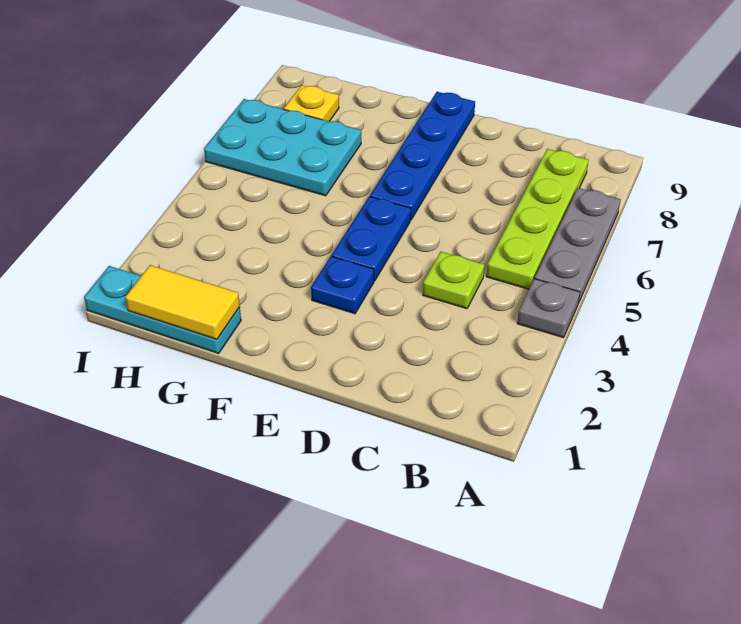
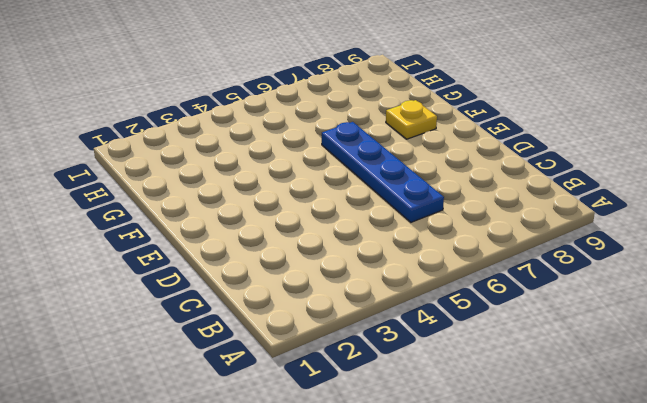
blue plate C6:F6 level 1 -> blue plate E6:E9 level 1
yellow plate F8 level 1 -> yellow plate H8 level 1
none -> grey plate A4 level 1
none -> grey plate A5:A7 level 1

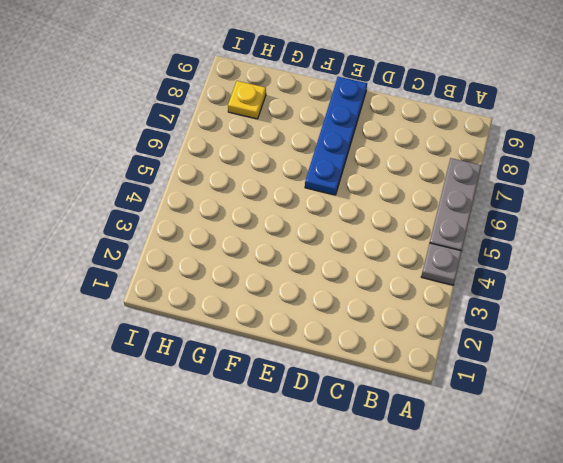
none -> lime plate B5:B8 level 1
none -> lime plate C4 level 1

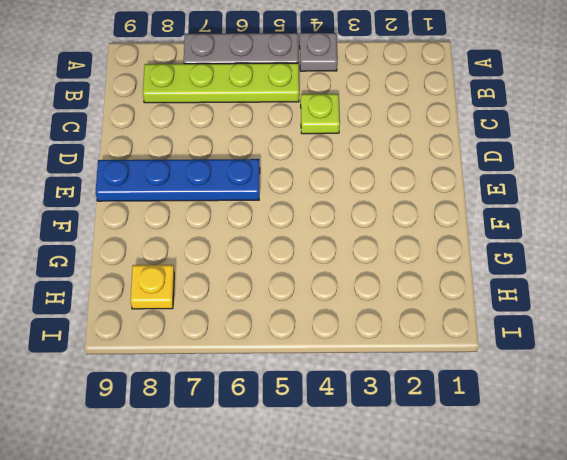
none -> blue plate E3 level 1
none -> blue plate E4:E5 level 1

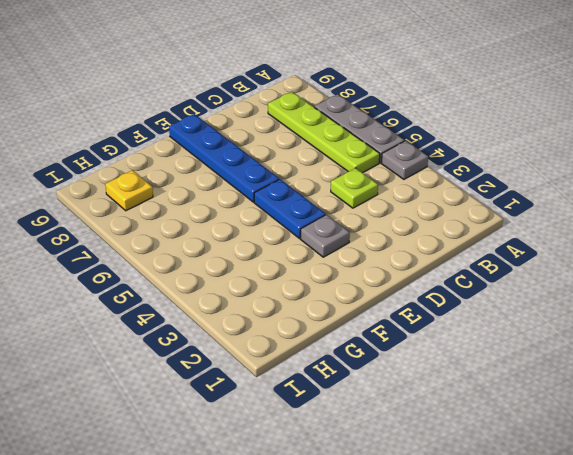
grey plate E3 level 1 -> blue plate E3 level 1
none -> cyan plate G1:I1 level 1
none -> cyan plate G6:I7 level 1

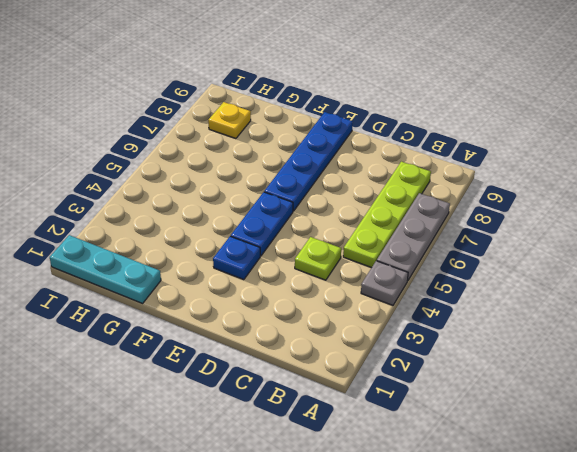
none -> cyan plate G6:I7 level 1
none -> yellow tile G1:H1 level 2

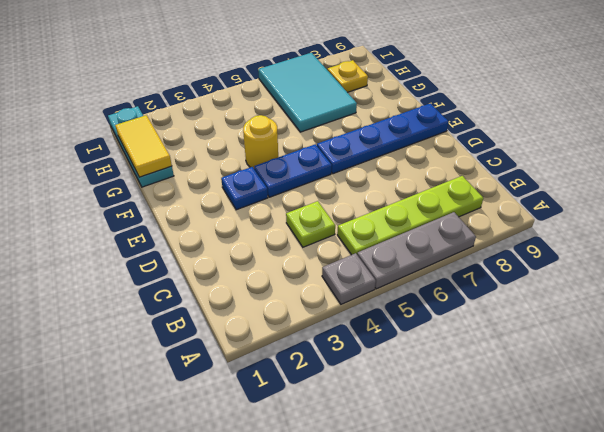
yellow round brick F4 level 1 -> none
cyan tile G6:I7 level 1 -> cyan plate G6:I7 level 1

